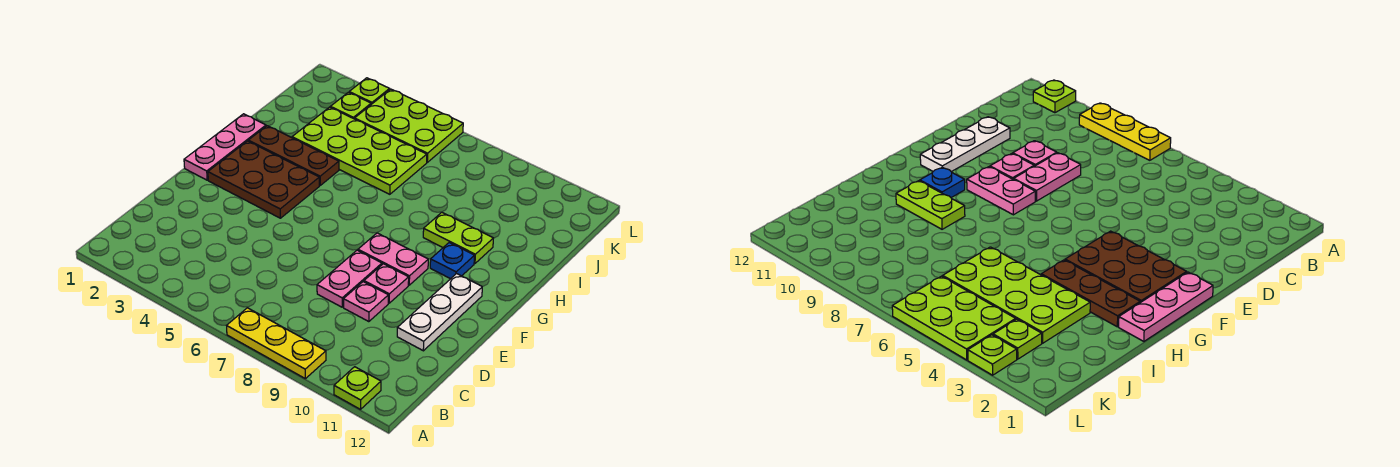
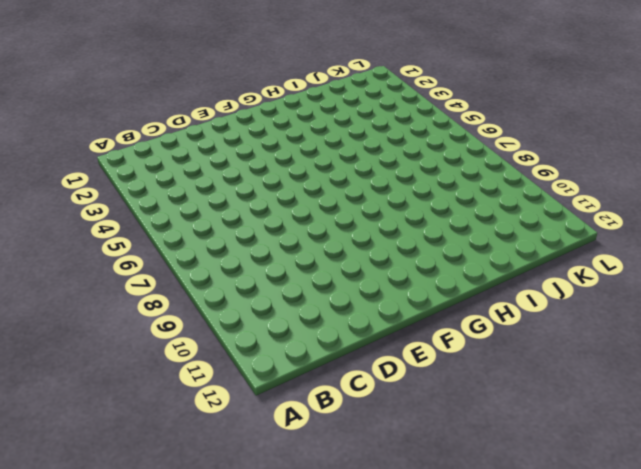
none -> yellow plate A7:A9 level 1
none -> lime plate A11 level 1
none -> pink plate D8:E8 level 1

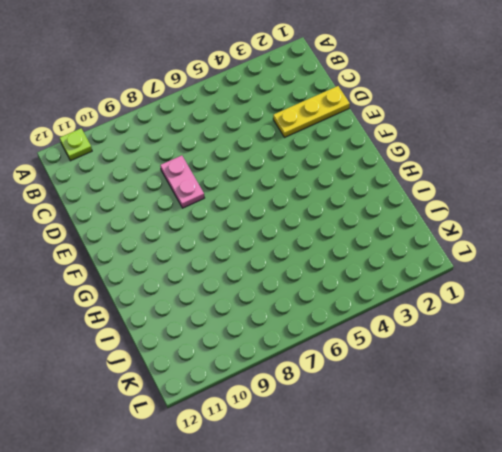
yellow plate D1:D3 level 1 -> yellow plate A7:A9 level 1
none -> pink plate D9 level 1
none -> white plate D11:F11 level 1
none -> pink plate E9 level 1

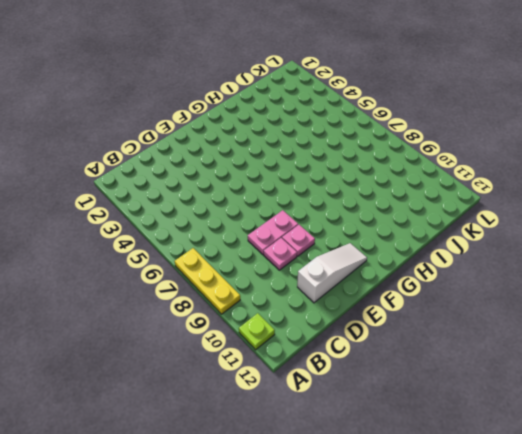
white slope D11:F11 level 1 top D -> white plate D11:F11 level 1
none -> pink plate F1:H1 level 1
none -> brown plate F2:G4 level 1
none -> pink plate F8:F9 level 1

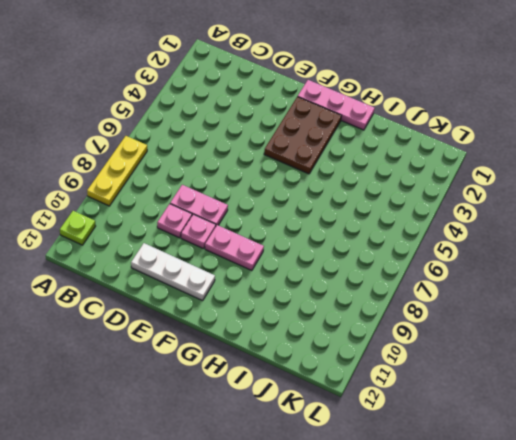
pink plate F9:G9 level 1 -> pink plate F8:F9 level 1
none -> blue plate G10 level 1
none -> brown plate H2:H4 level 1
none -> lime plate H9:H10 level 1

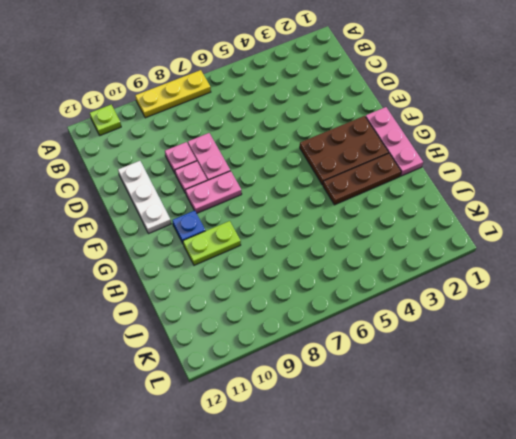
none -> lime plate I3:J6 level 1
none -> lime plate K3 level 1
none -> lime plate K4:L6 level 1

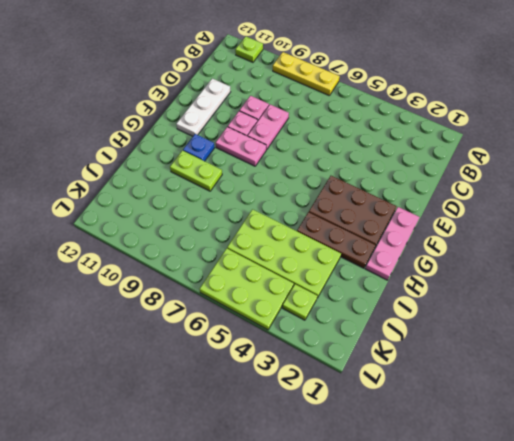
none -> lime plate L3 level 1

